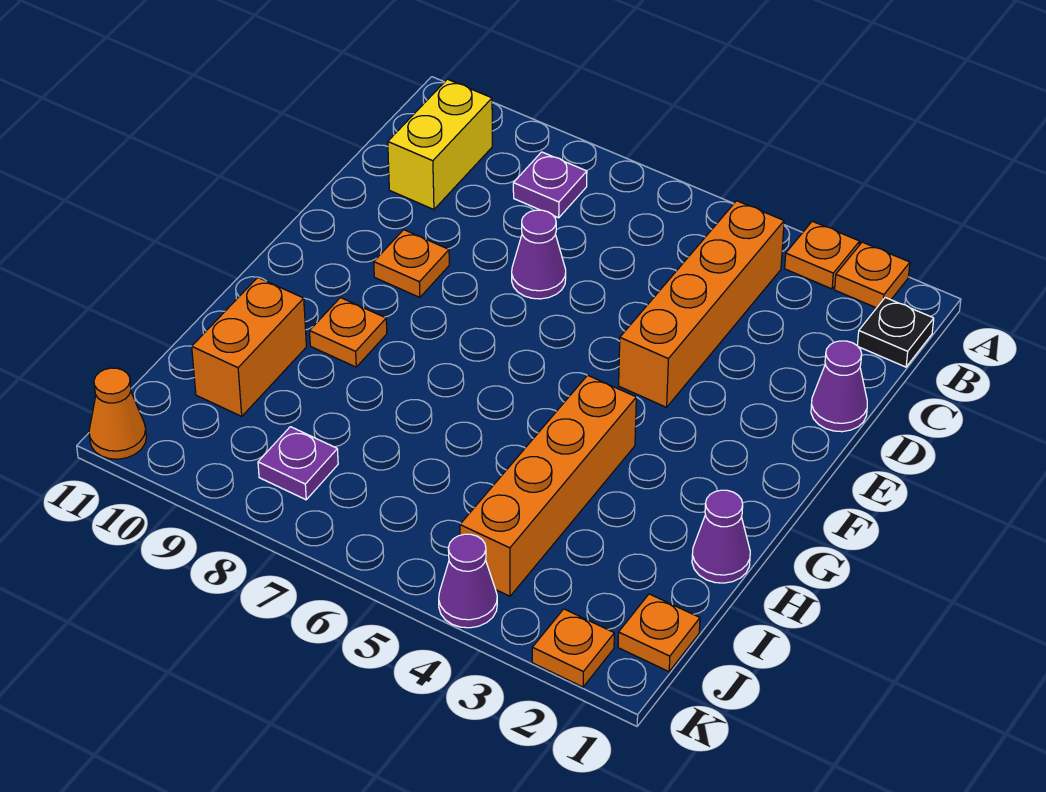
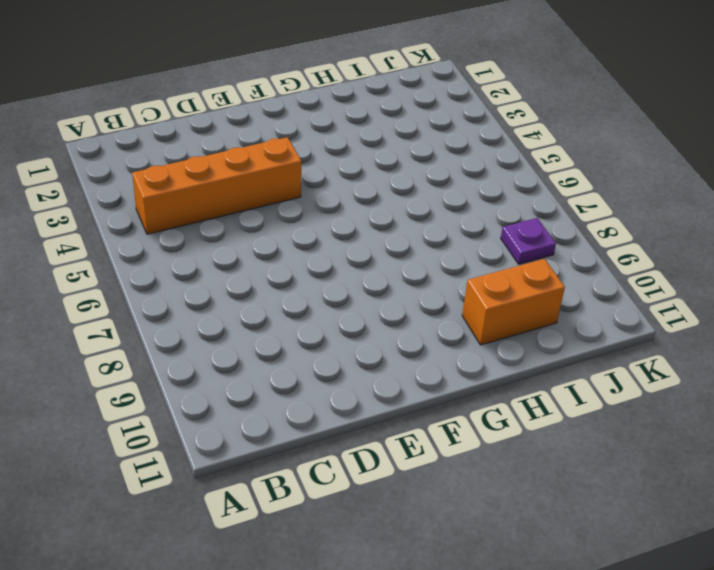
none -> orange plate A2 level 1
none -> orange plate A3 level 1
none -> black plate B1 level 1

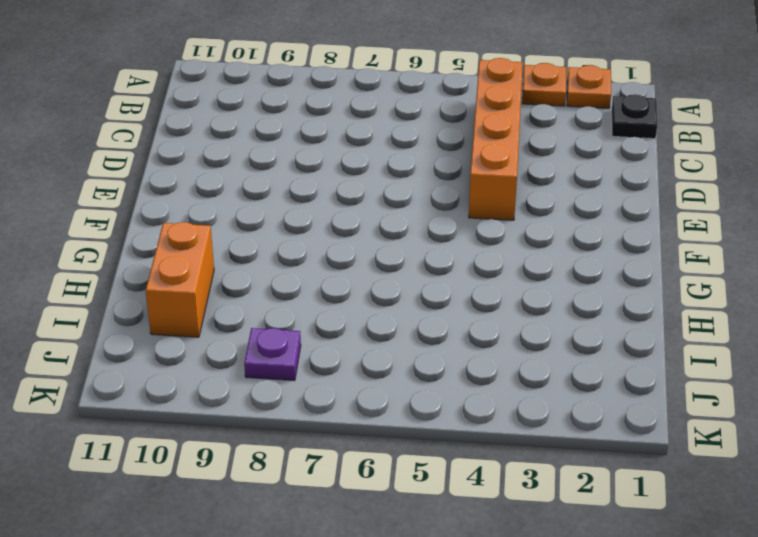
none -> purple plate B8 level 1
none -> yellow brick B10:C10 level 1
none -> purple cone D1 level 1

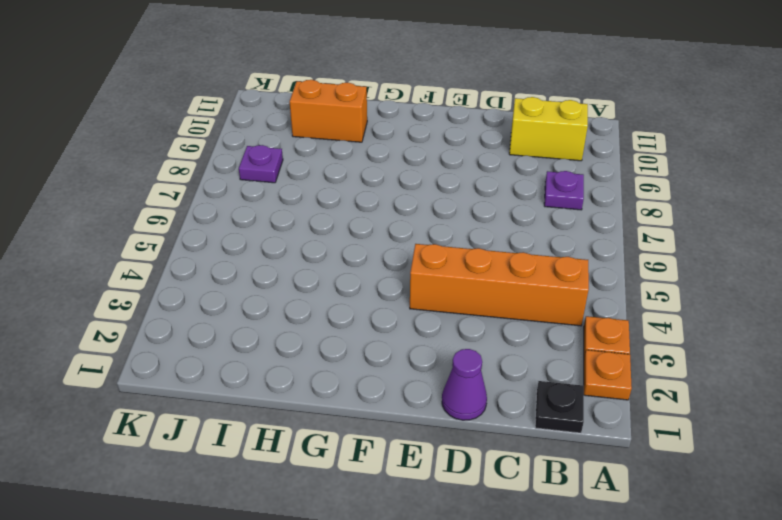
none -> purple cone D7 level 1
none -> orange plate E9 level 1
none -> orange brick G4:J4 level 1

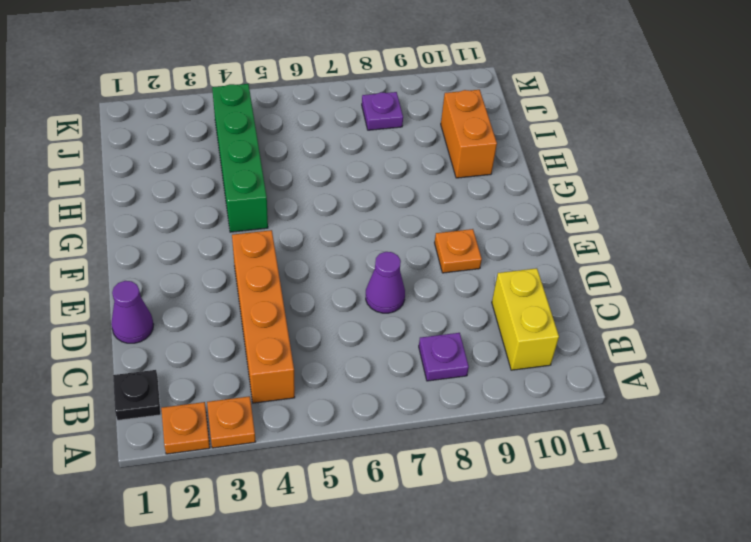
green brick G4:J4 level 1 -> orange brick G4:J4 level 1
none -> orange plate G9 level 1
none -> purple cone H1 level 1
none -> orange plate J1 level 1

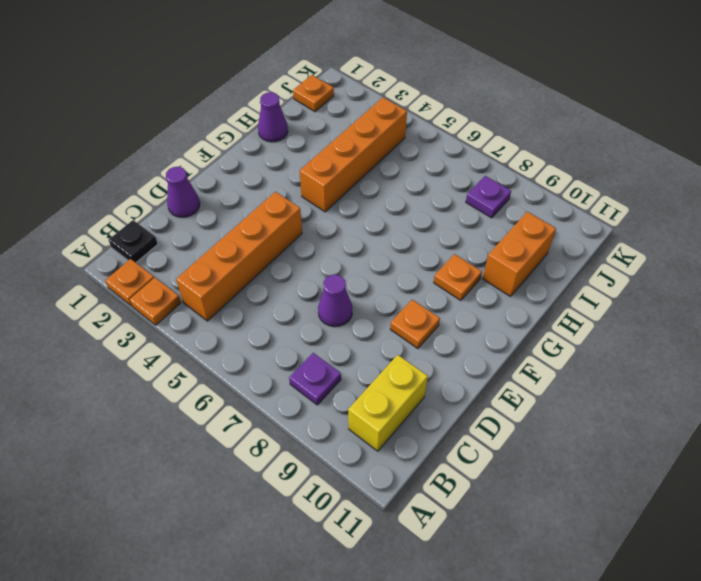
none -> orange plate K2 level 1
none -> purple cone K4 level 1
none -> orange cone K11 level 1

